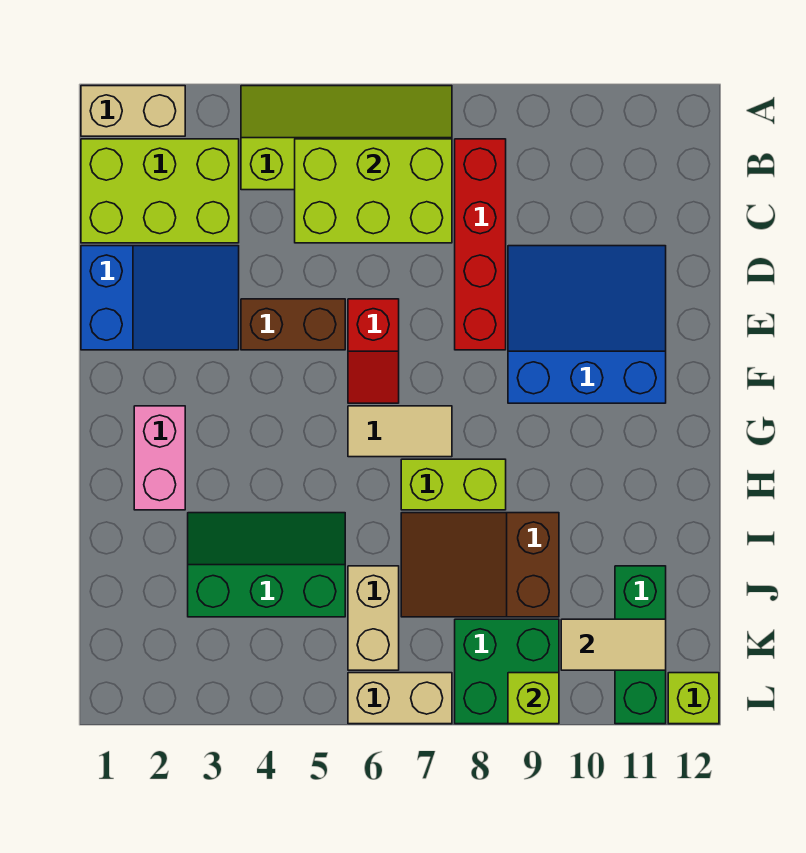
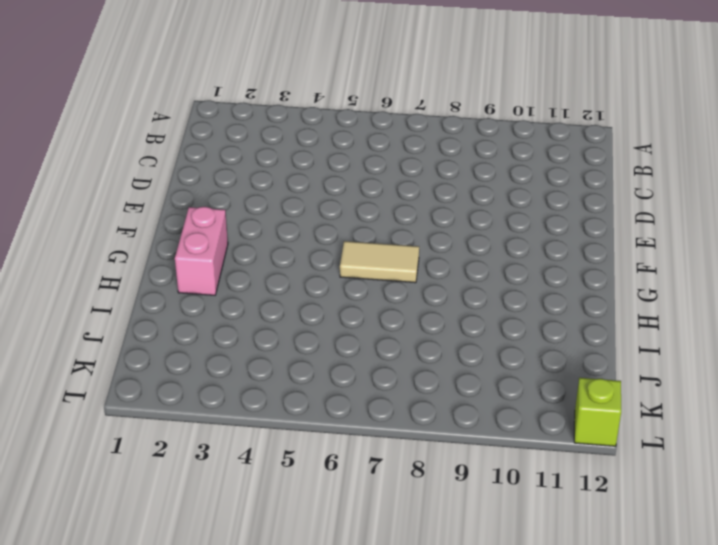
none -> tan brick A1:A2 level 1
none -> lime slope A4:B7 level 1 top B
none -> lime brick B1:C3 level 1

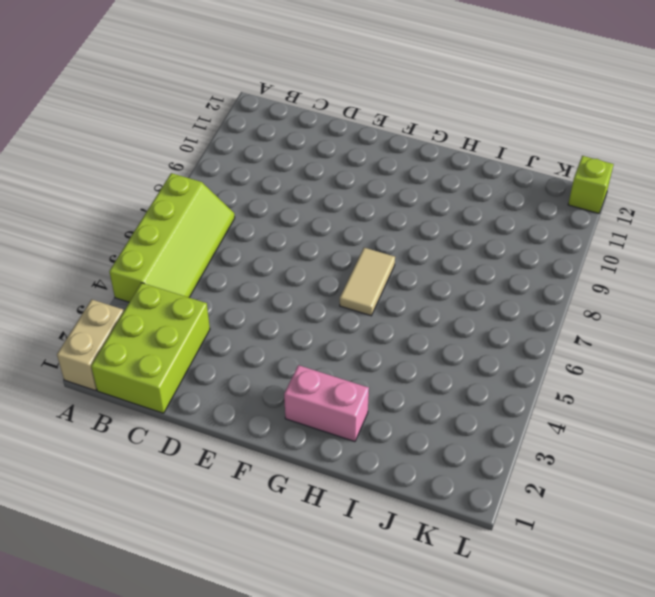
lime slope A4:B7 level 1 top A -> lime slope A4:B7 level 1 top B
none -> red brick B8:E8 level 1
none -> blue slope D1:E3 level 1 top 1
none -> blue slope D9:F11 level 1 top F

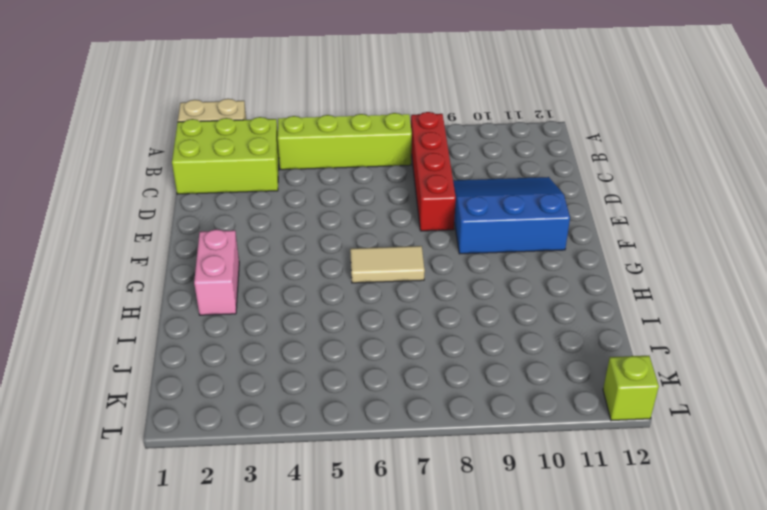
none -> blue slope D1:E3 level 1 top 1
none -> brown brick E4:E5 level 1
none -> red slope E6:F6 level 1 top E

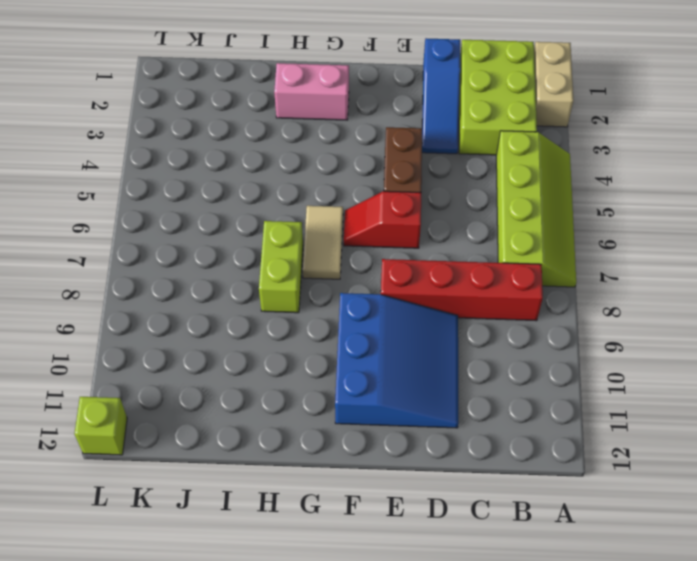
blue slope D1:D3 level 1 top 1 -> blue slope D1:E3 level 1 top 1
none -> green slope I3:J5 level 1 top J
none -> brown slope I7:J9 level 1 top 9
none -> tan brick J6:K6 level 1

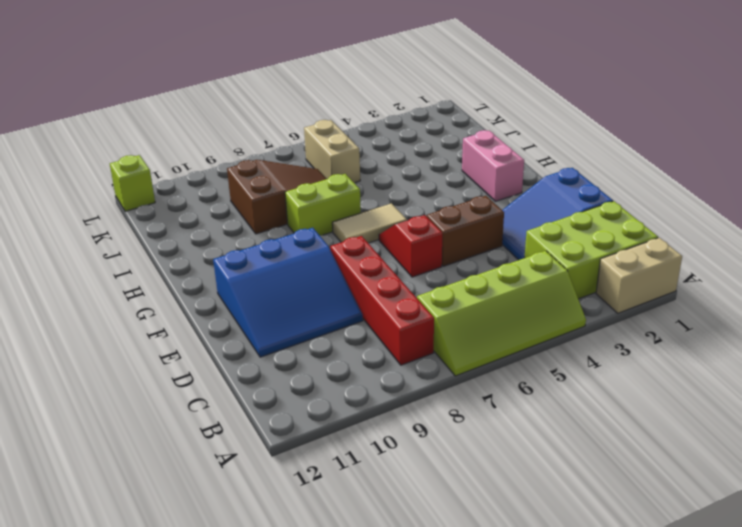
none -> green slope I3:J5 level 1 top J
none -> green brick J11:L11 level 1
none -> green brick K8:L9 level 1

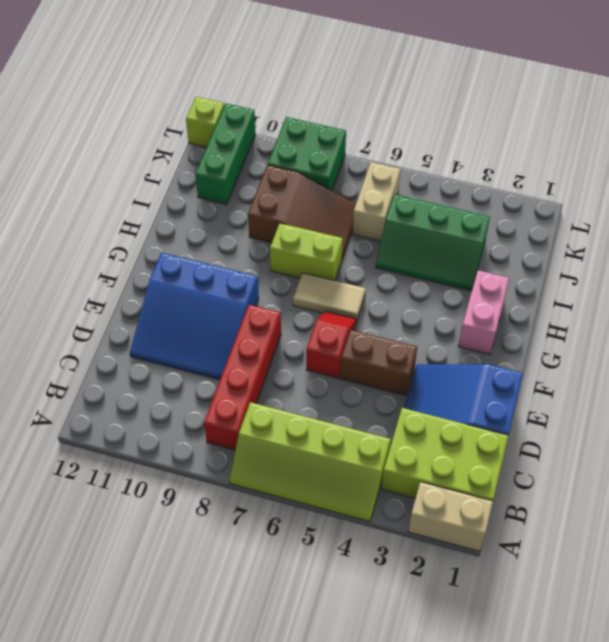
none -> tan brick L6:L7 level 1
none -> lime brick B5:C7 level 2
none -> tan tile K10:K11 level 2

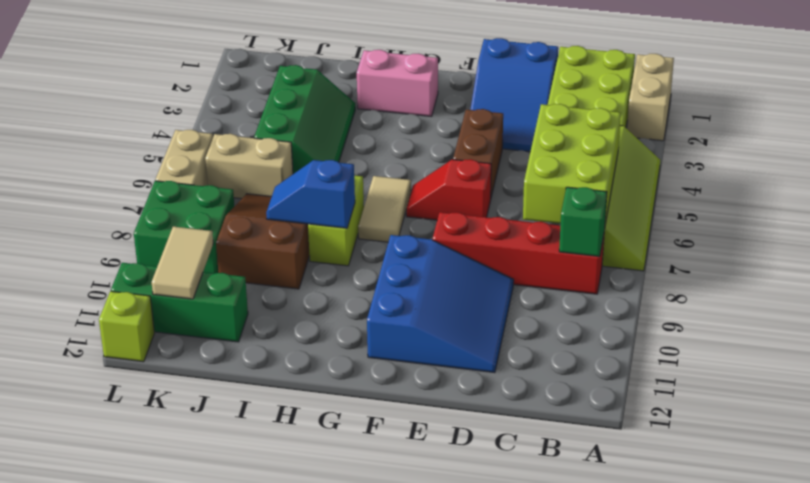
green brick B8 level 2 -> none
blue slope H8:I8 level 2 top H -> none
none -> lime brick L9 level 2

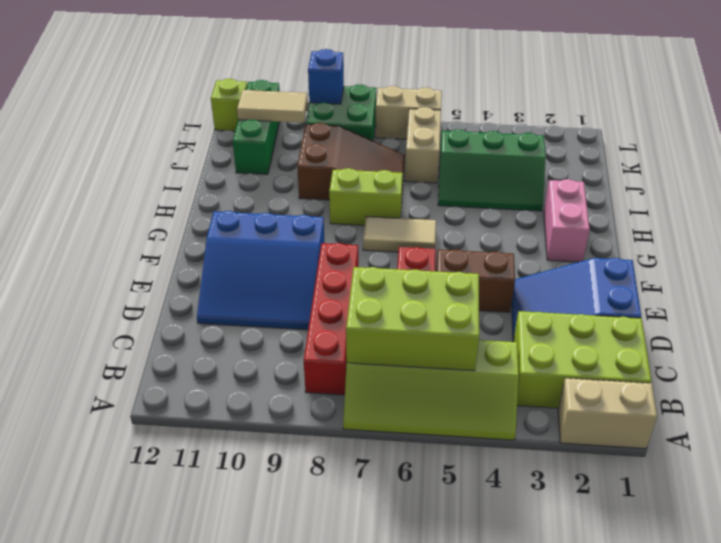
blue brick L9 level 2 -> lime brick L9 level 2

